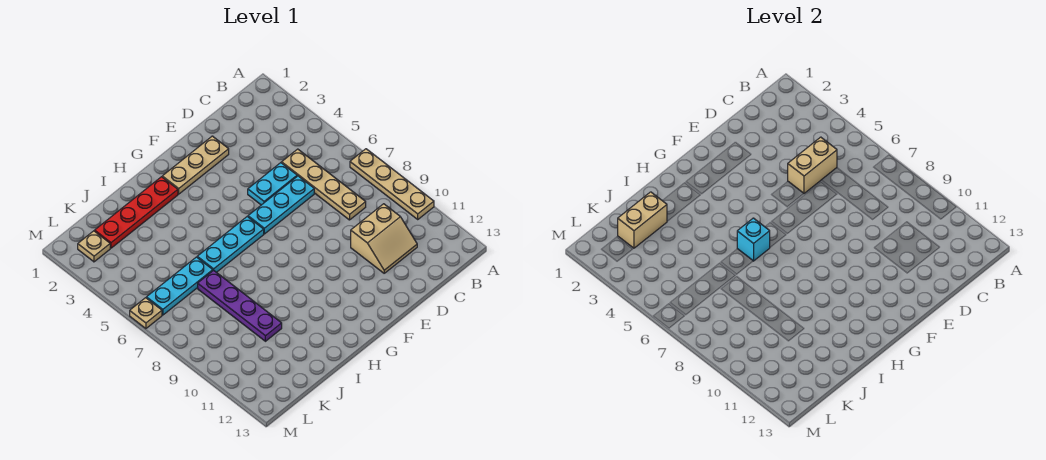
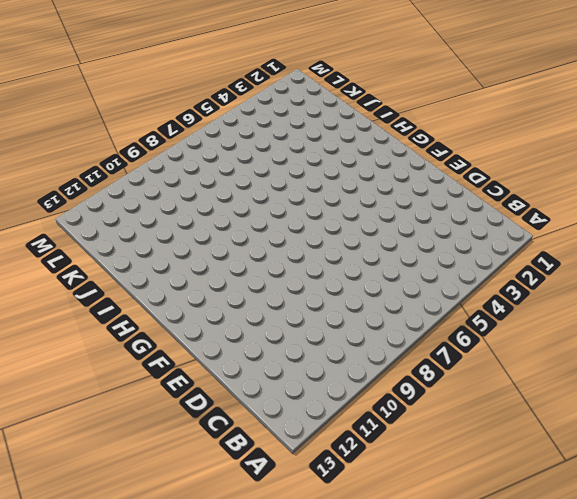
none -> tan plate A7:A10 level 1
none -> tan plate C5:C8 level 1
none -> tan slope C10:D11 level 1 top 10

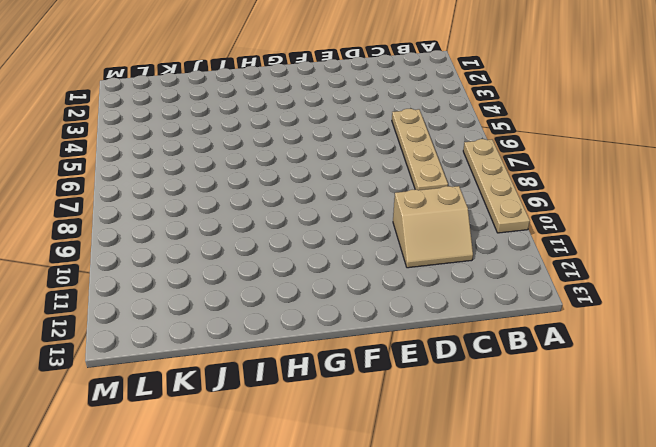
none -> cyan plate D5:E5 level 1
none -> cyan plate D6:F6 level 1
none -> tan plate E2:G2 level 1

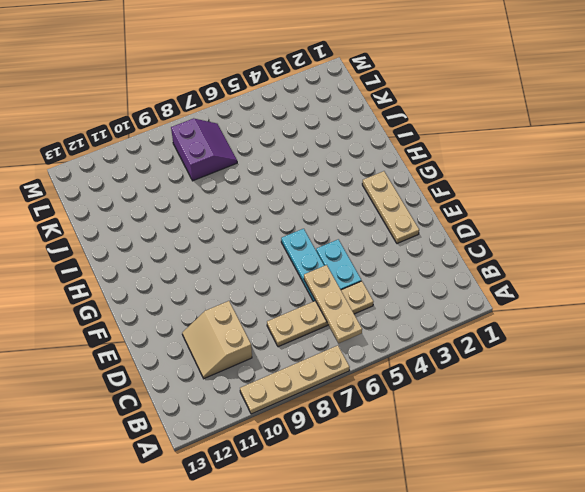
tan plate B6:D6 level 2 -> none
purple slope K7:L8 level 1 top 8 -> none
none -> cyan plate G6:I6 level 1
none -> red plate H2:K2 level 1
none -> cyan plate J6:L6 level 1

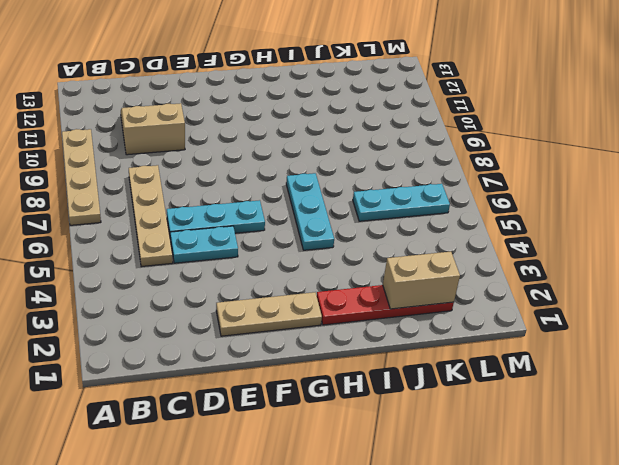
cyan plate H5:H7 level 1 -> cyan plate G6:I6 level 1
none -> purple plate J7:J10 level 1
none -> tan plate L2 level 1
none -> tan plate M6 level 1

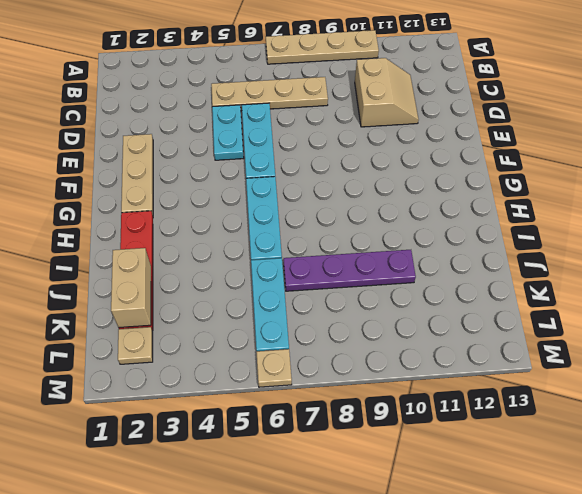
none -> tan brick C5:D5 level 2
none -> cyan brick H6 level 2

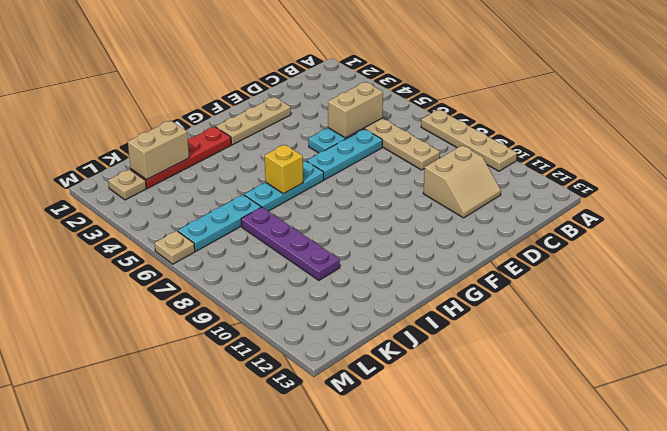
yellow brick H6 level 2 -> cyan brick H6 level 2

